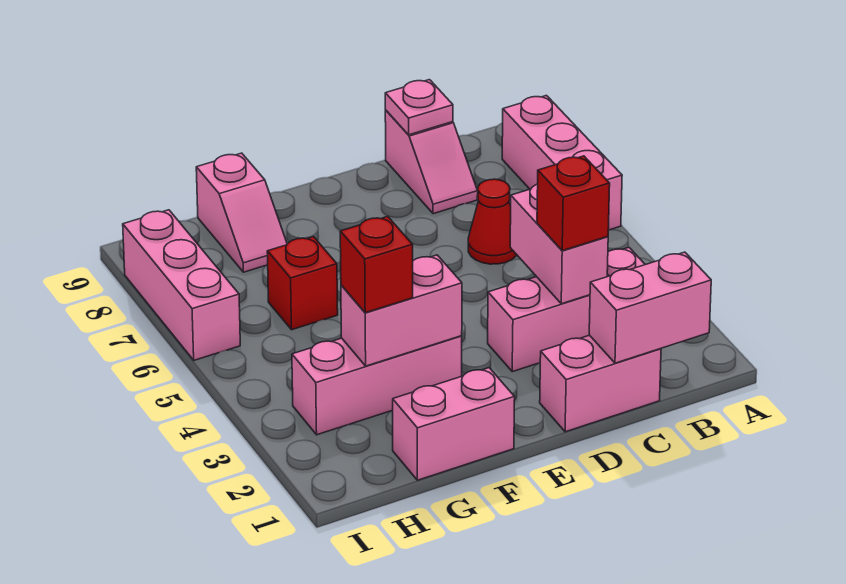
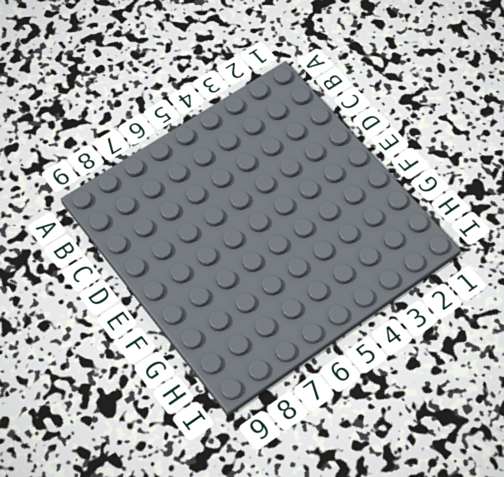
none -> pink brick A6:A8 level 1
none -> pink brick B3:D3 level 1
none -> pink brick C1:D1 level 1

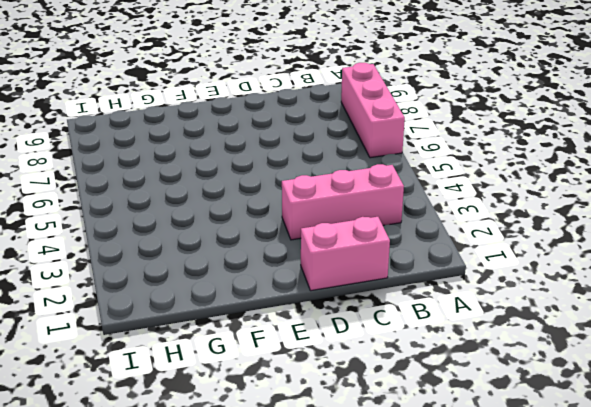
none -> red cone C6 level 1
none -> pink slope C8:C9 level 1 top 9
none -> pink brick F1:G1 level 1

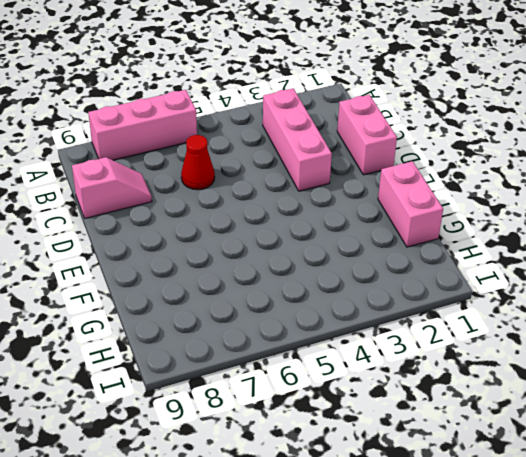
none -> pink brick F3:H3 level 1
none -> red brick G6 level 1
none -> pink slope G8:G9 level 1 top 9

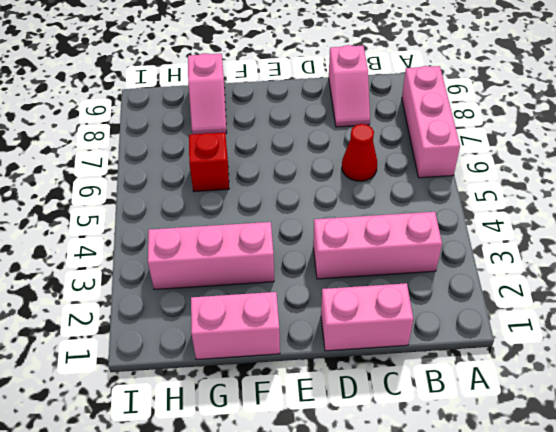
none -> pink brick I6:I8 level 1
none -> pink brick B1:C1 level 2
none -> pink brick C3:C4 level 2

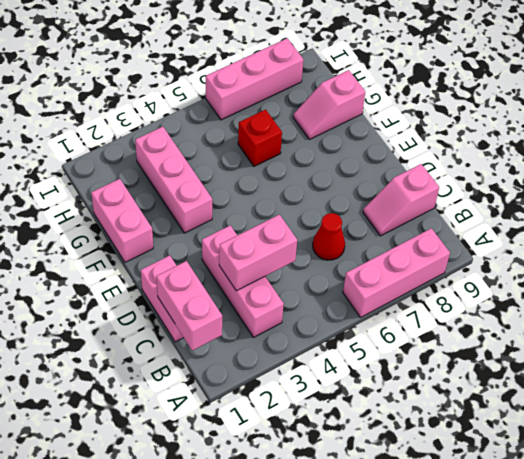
none -> pink plate C9 level 2
none -> pink brick F3:G3 level 2
none -> red brick C3 level 3

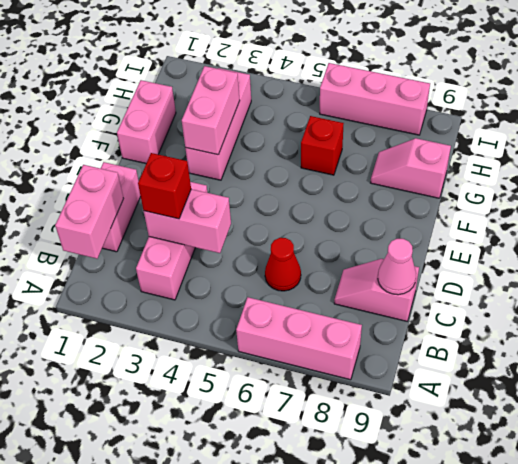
pink cone C9 level 2 -> pink plate C9 level 2
none -> red brick G3 level 3

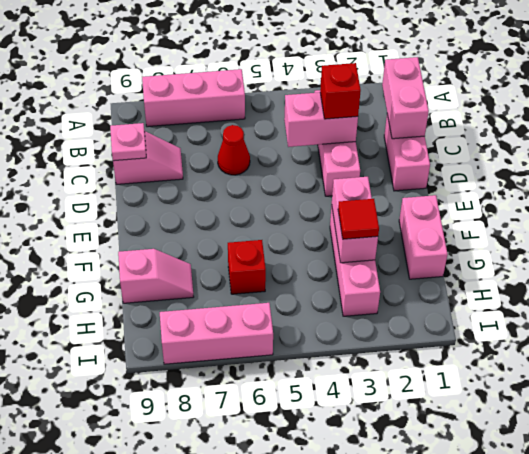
red tile G3 level 3 -> red brick G3 level 3

